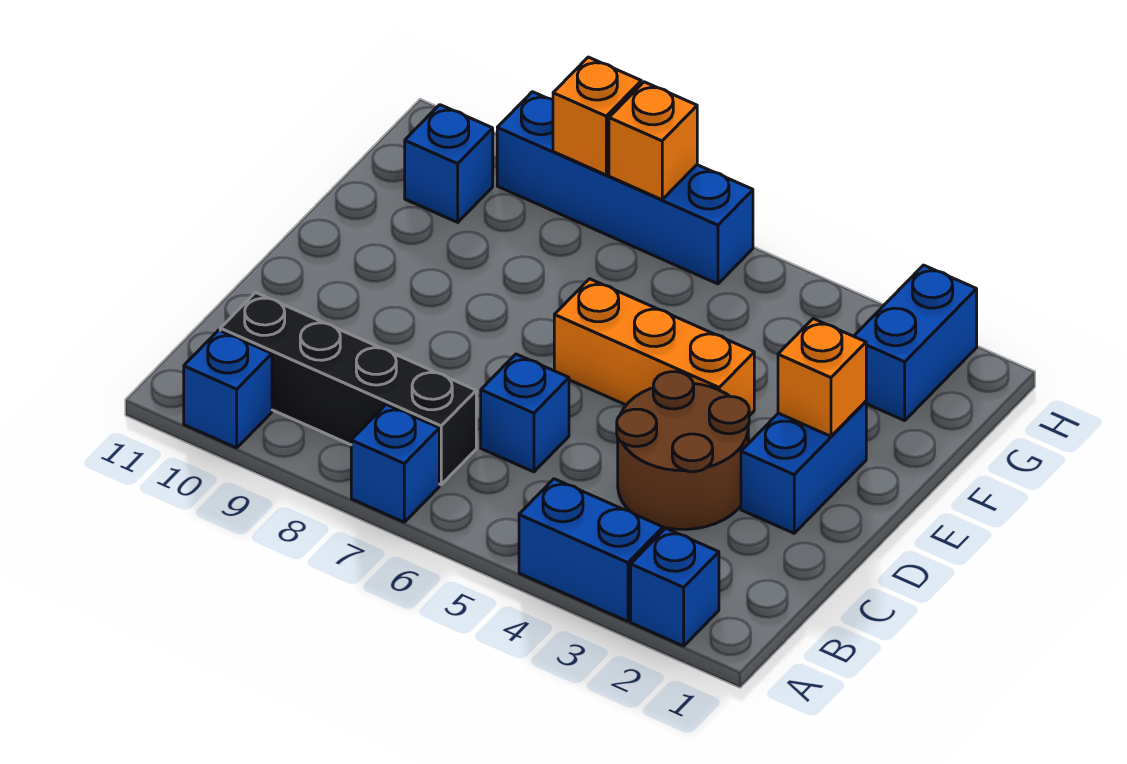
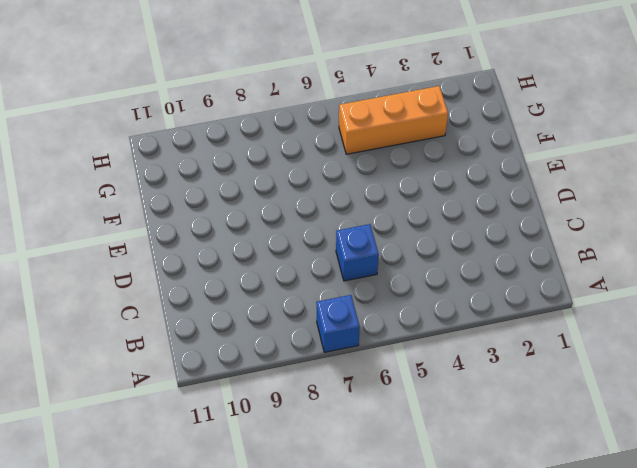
orange brick G3:G5 level 1 -> orange brick E4:E6 level 1
none -> blue brick A2 level 1
none -> blue brick A3:A4 level 1
none -> blue brick A10 level 1

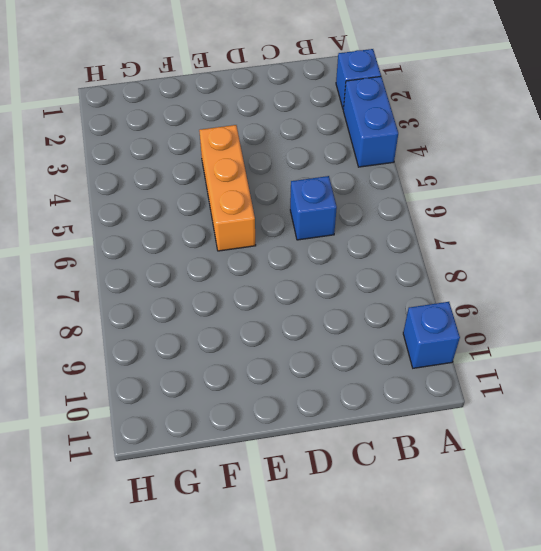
none -> blue brick A7 level 1
none -> black brick B7:B10 level 1
none -> brown round brick C3:D4 level 1

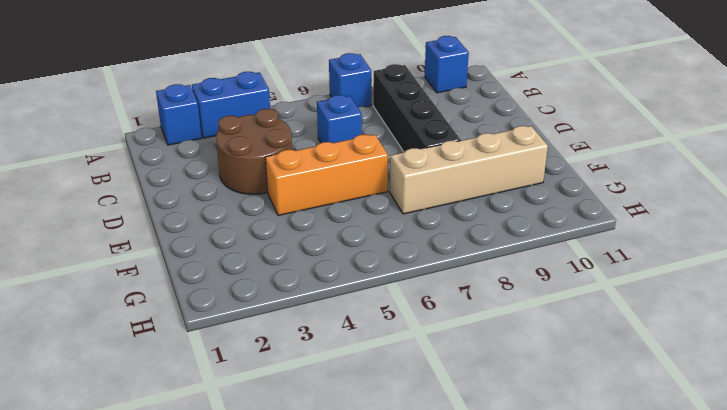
black brick B8:E8 level 1 -> black brick B7:B10 level 1
tan brick F7:F10 level 1 -> none
none -> blue brick D2:E2 level 1
none -> blue brick G2:H2 level 1
none -> blue brick G10 level 1

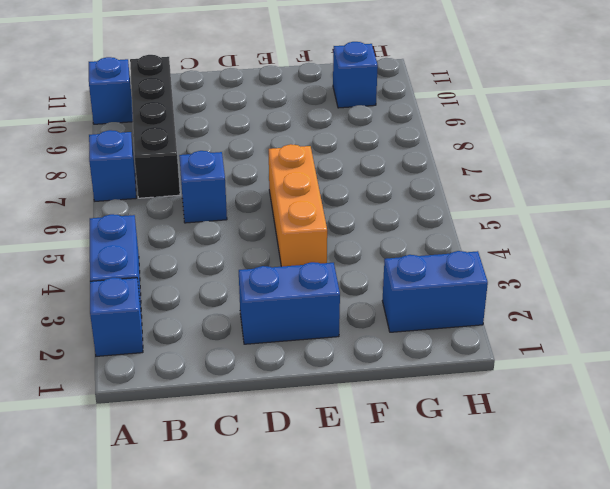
none -> brown round brick C3:D4 level 1
none -> blue brick H6:H9 level 1
none -> orange brick E2 level 2

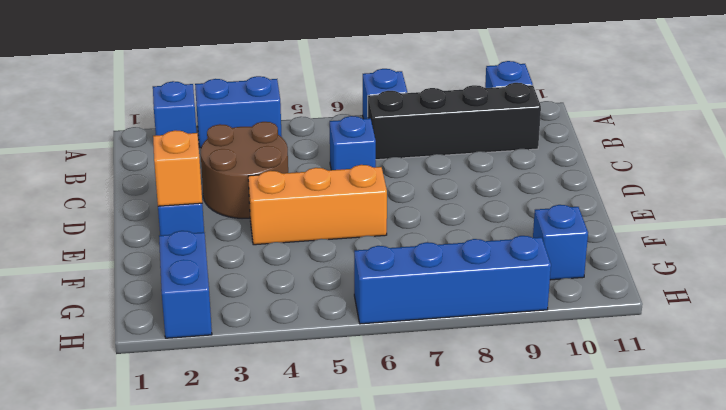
none -> orange brick H7 level 2
none -> orange brick H8 level 2

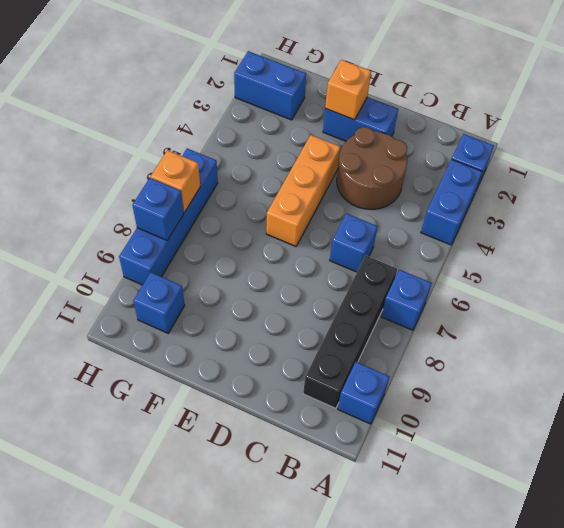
blue brick H8 level 2 -> orange brick H8 level 2

